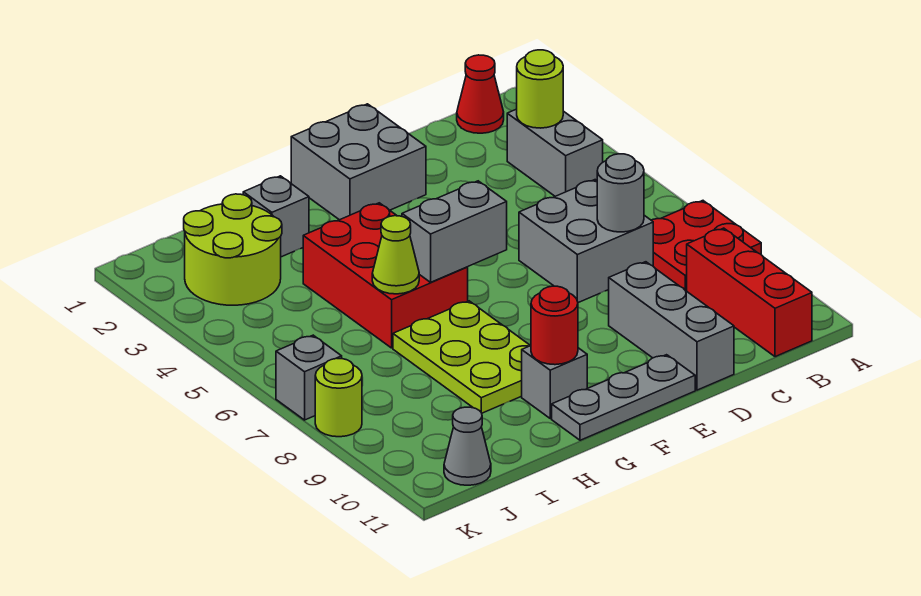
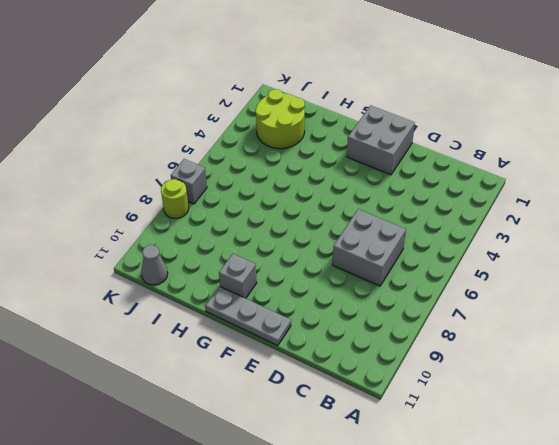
none -> red plate A7:B8 level 1
none -> red cone B1 level 1
none -> grey brick B3:B4 level 1

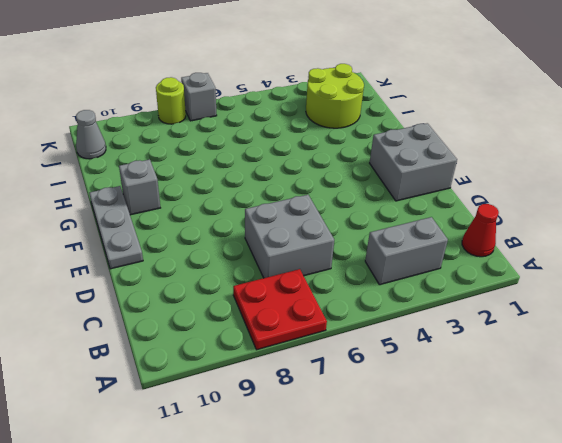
none -> red brick B9:B11 level 1
none -> grey brick D9:D11 level 1
none -> red brick G4:H6 level 1

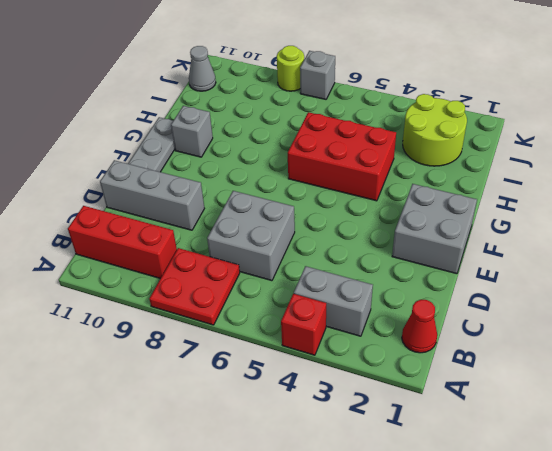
red brick A4 level 1 -> none
none -> lime plate G7:H9 level 1
none -> grey brick H2 level 1
none -> lime round brick B3 level 2

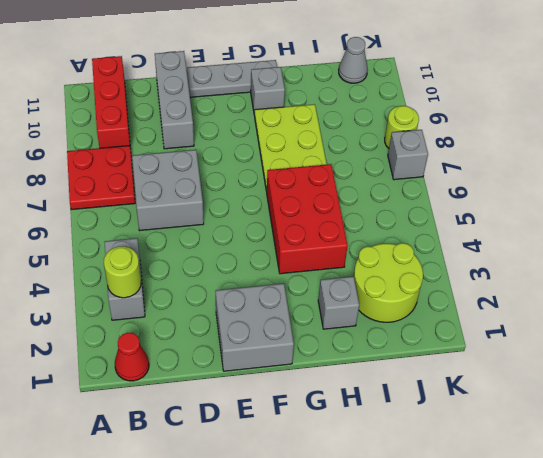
none -> grey round brick C7 level 2
none -> grey brick F6:G6 level 2
none -> red round brick G10 level 2

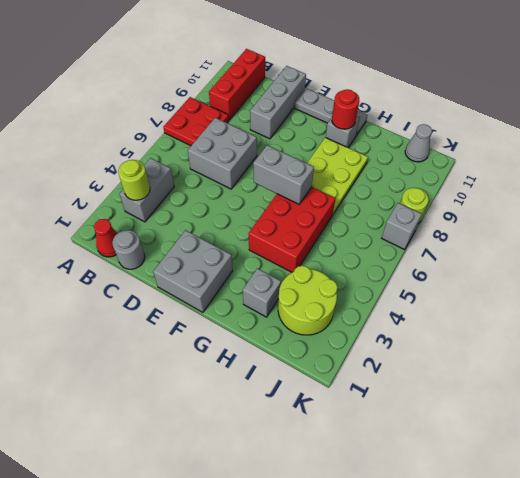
grey round brick C1 level 1 -> grey round brick C7 level 2
none -> lime cone H6 level 2

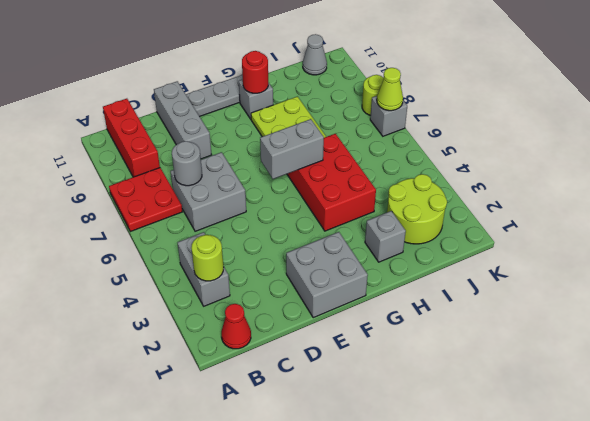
lime cone K7 level 2 -> lime cone H6 level 2

